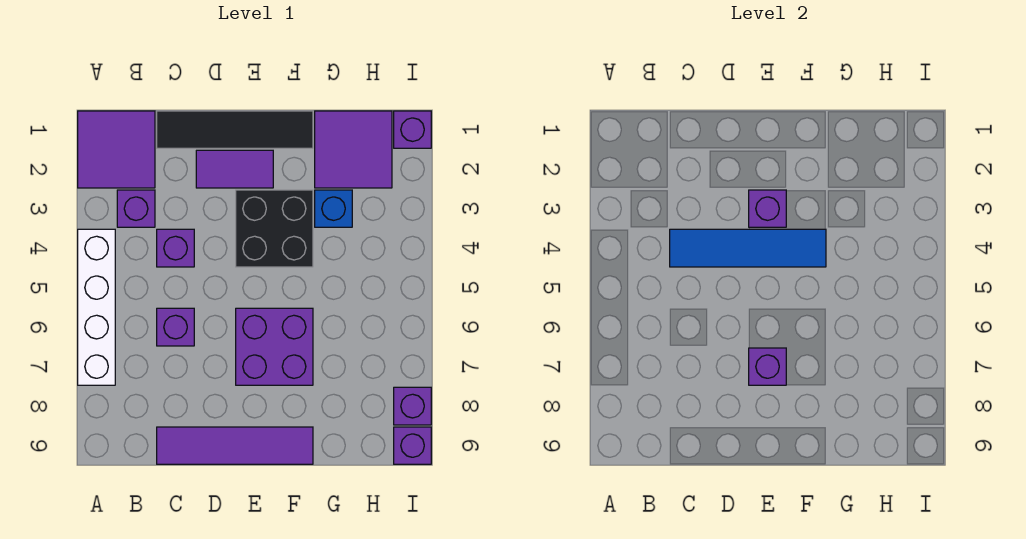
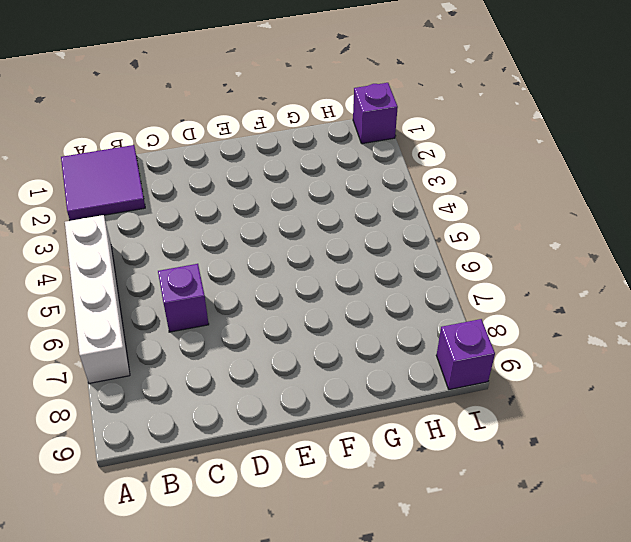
none -> purple brick B3 level 1
none -> black tile C1:F1 level 1
none -> purple brick C4 level 1

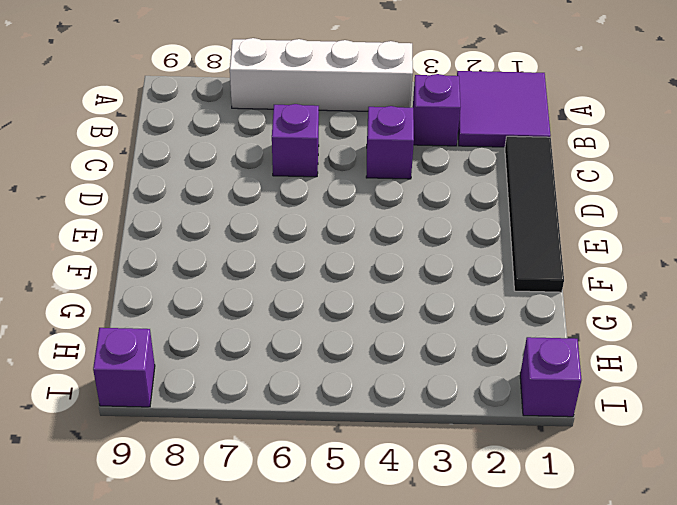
none -> purple tile C9:F9 level 1
none -> purple tile D2:E2 level 1
none -> black brick E3:F4 level 1

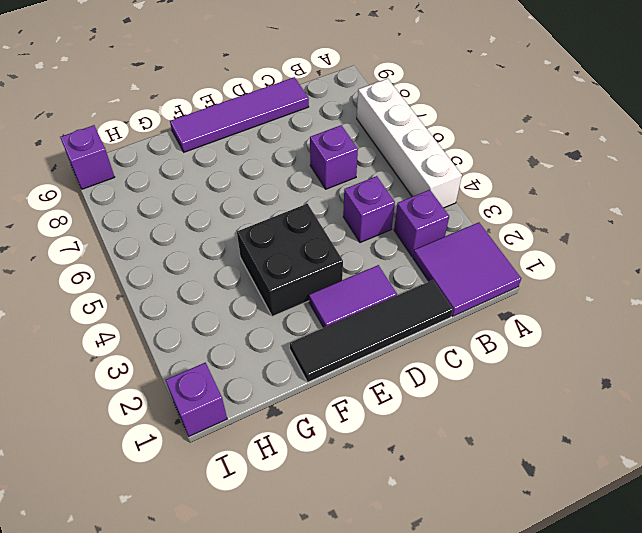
none -> purple brick E6:F7 level 1
none -> purple tile G1:H2 level 1
none -> blue brick G3 level 1

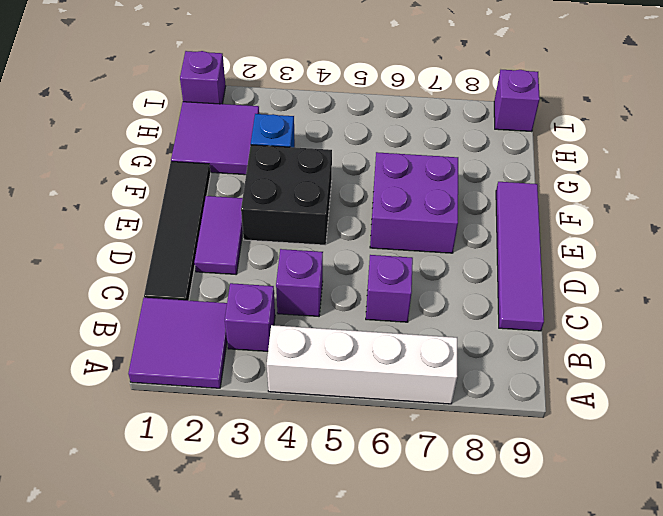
none -> purple brick I8 level 1
none -> blue tile C4:F4 level 2
none -> purple brick E3 level 2

